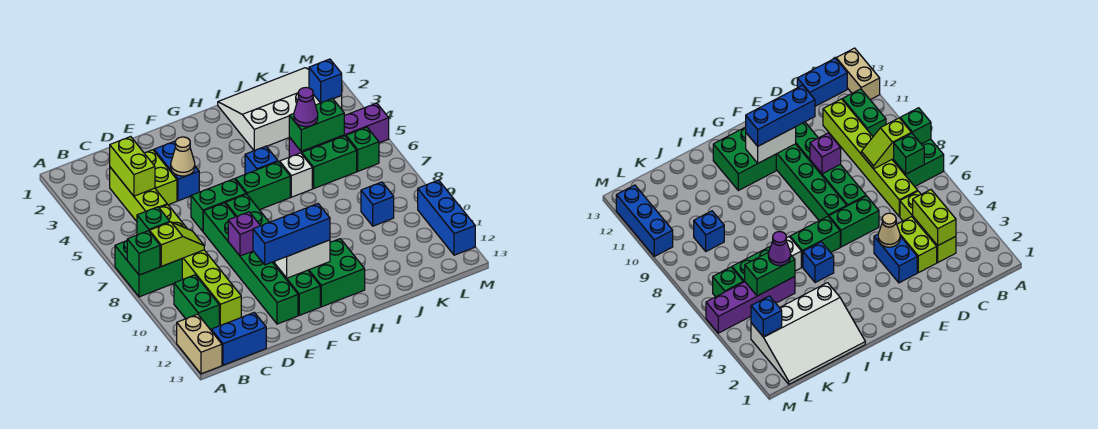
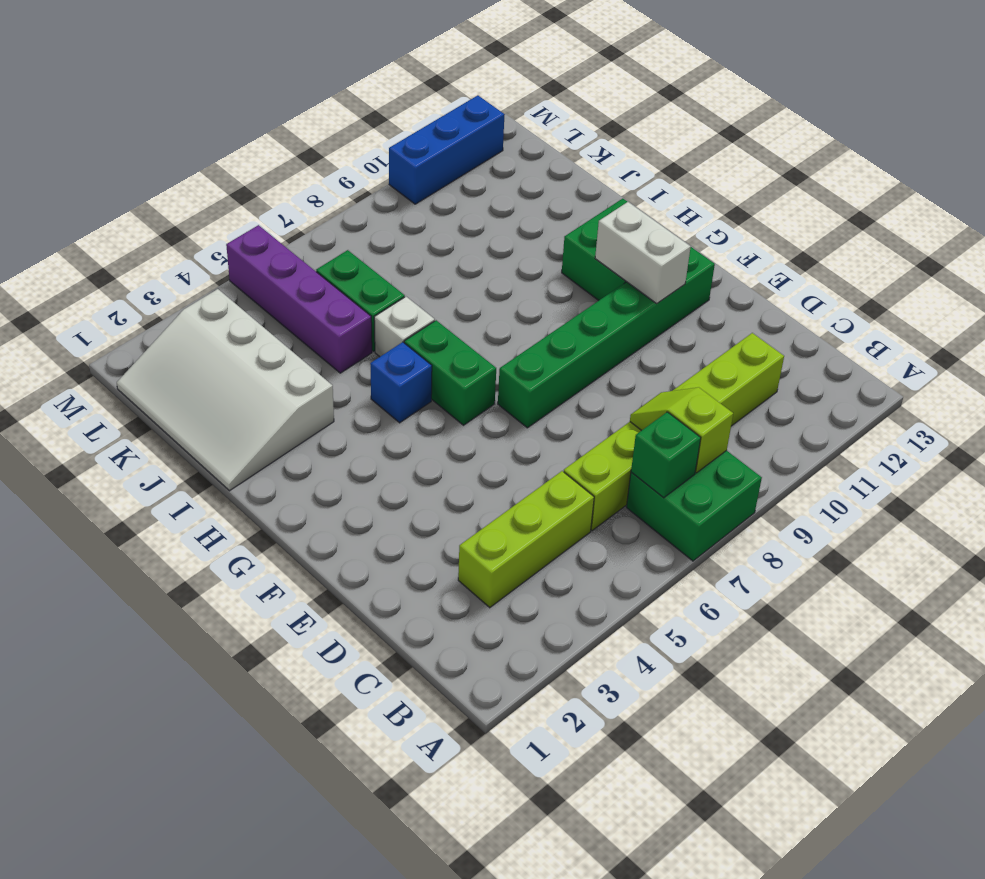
none -> tan brick A12:A13 level 1
none -> green brick B10:B11 level 1
none -> blue brick B13:C13 level 1
none -> lime brick D3:D4 level 1

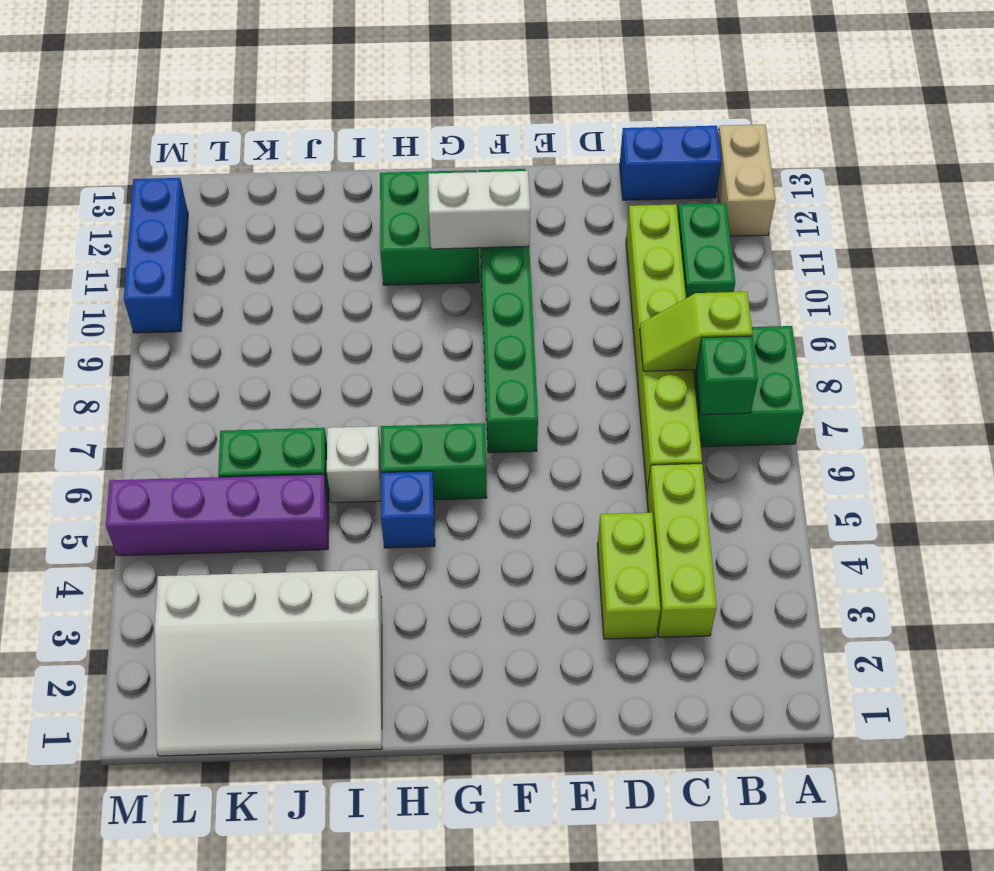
none -> blue brick E3:E4 level 1
none -> green brick E6:F6 level 1
none -> green brick E7:E12 level 1
none -> blue brick K9 level 1

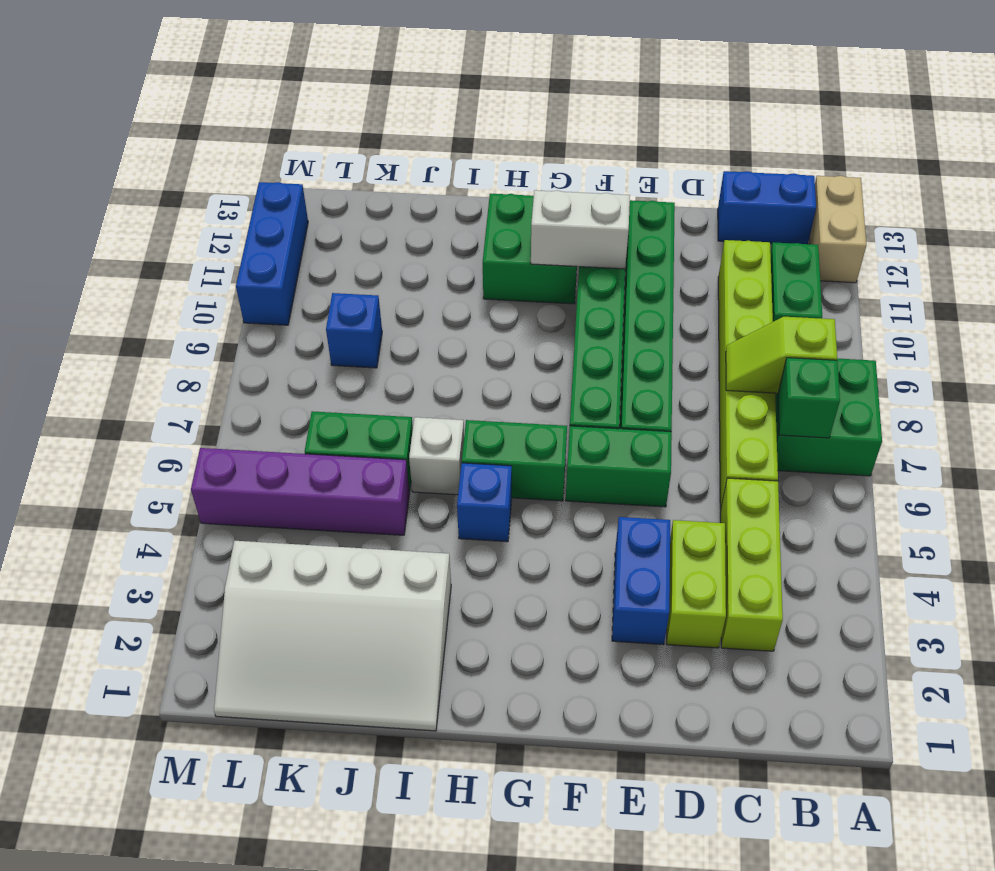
none -> green brick L6 level 1
none -> green brick A8 level 2
none -> lime brick C3:C4 level 2
none -> tan cone E4 level 2

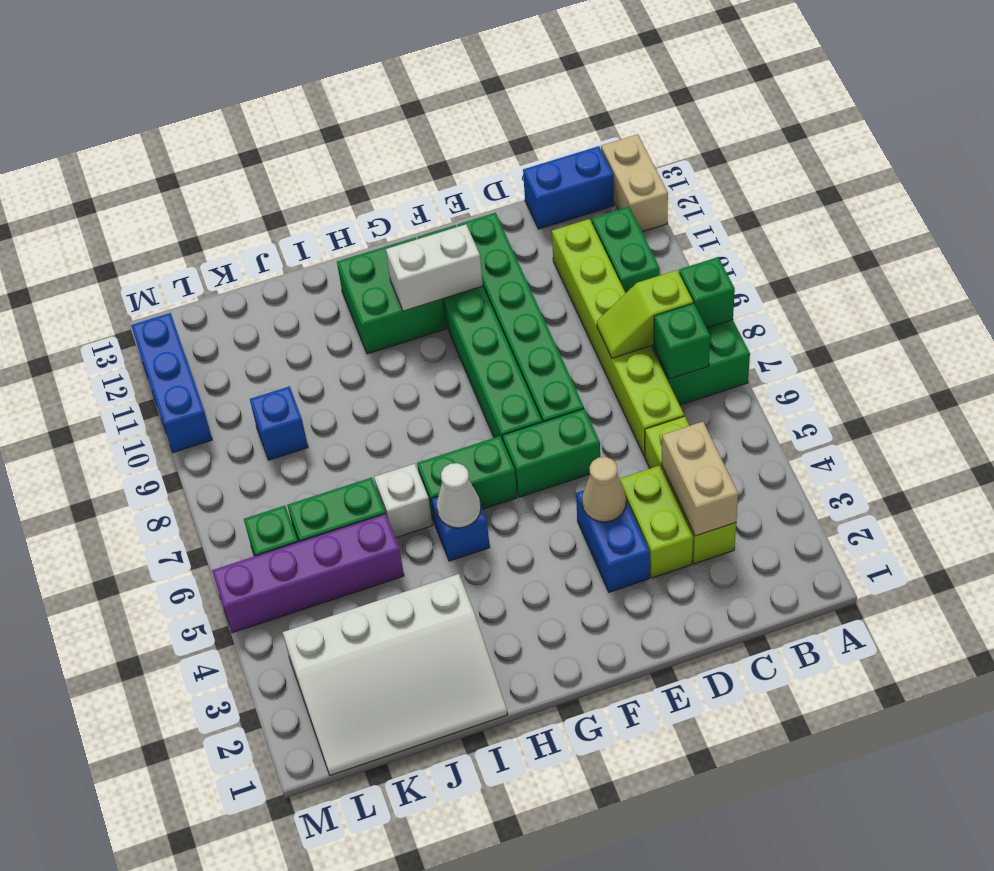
tan brick C3:C4 level 2 -> lime brick C3:C4 level 2
white cone H5 level 2 -> none
none -> purple brick E9 level 2
none -> green brick J5:K5 level 2
none -> blue brick L3 level 2
none -> blue brick E11:G11 level 3

